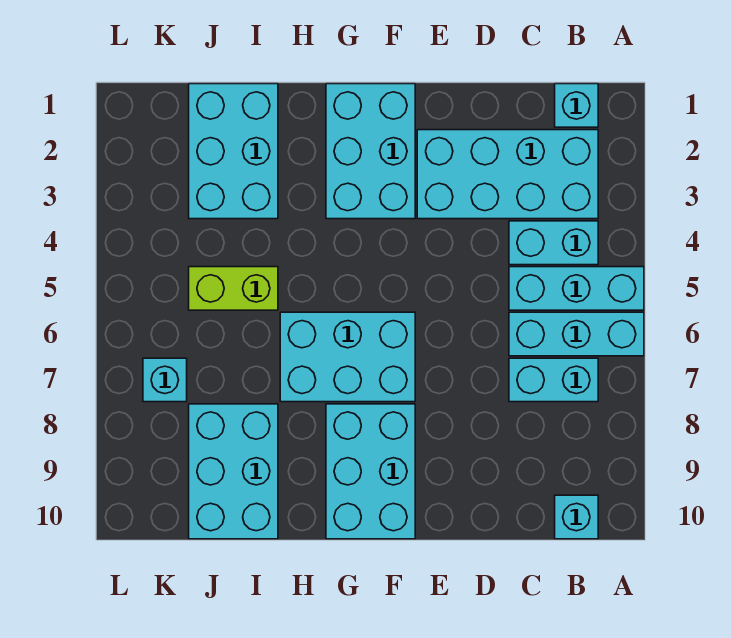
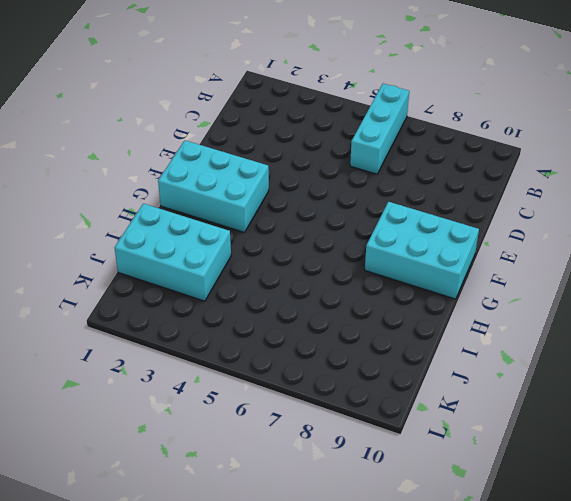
none -> cyan brick A5:C5 level 1
none -> cyan brick B1 level 1
none -> cyan brick B2:E3 level 1

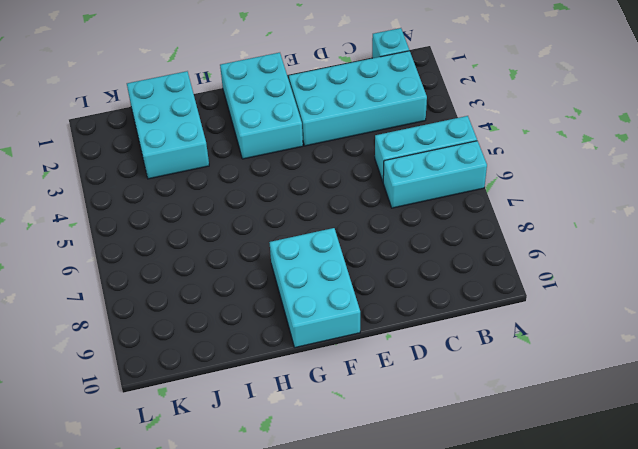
none -> cyan brick B4:C4 level 1
none -> cyan brick B7:C7 level 1
none -> cyan brick B10 level 1

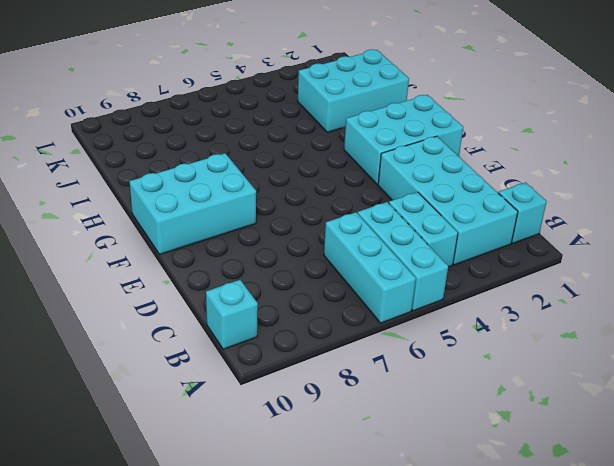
none -> cyan brick B7:C7 level 1
none -> cyan brick F6:H7 level 1
none -> lime brick I5:J5 level 1

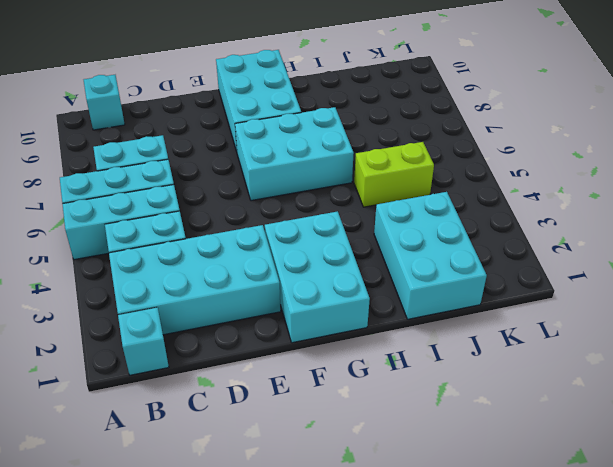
none -> cyan brick I8:J10 level 1
none -> cyan brick K7 level 1

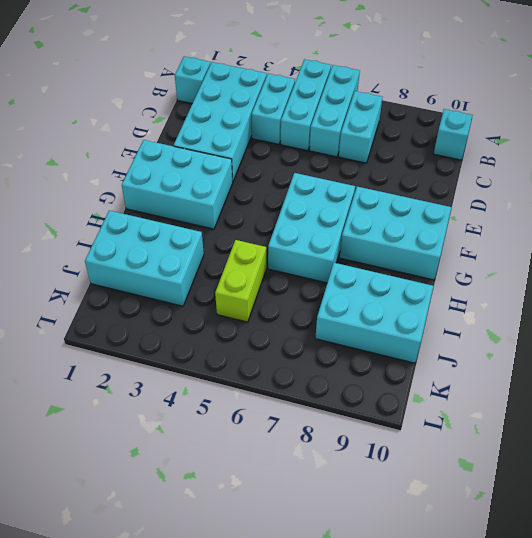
none -> cyan brick K7 level 1

